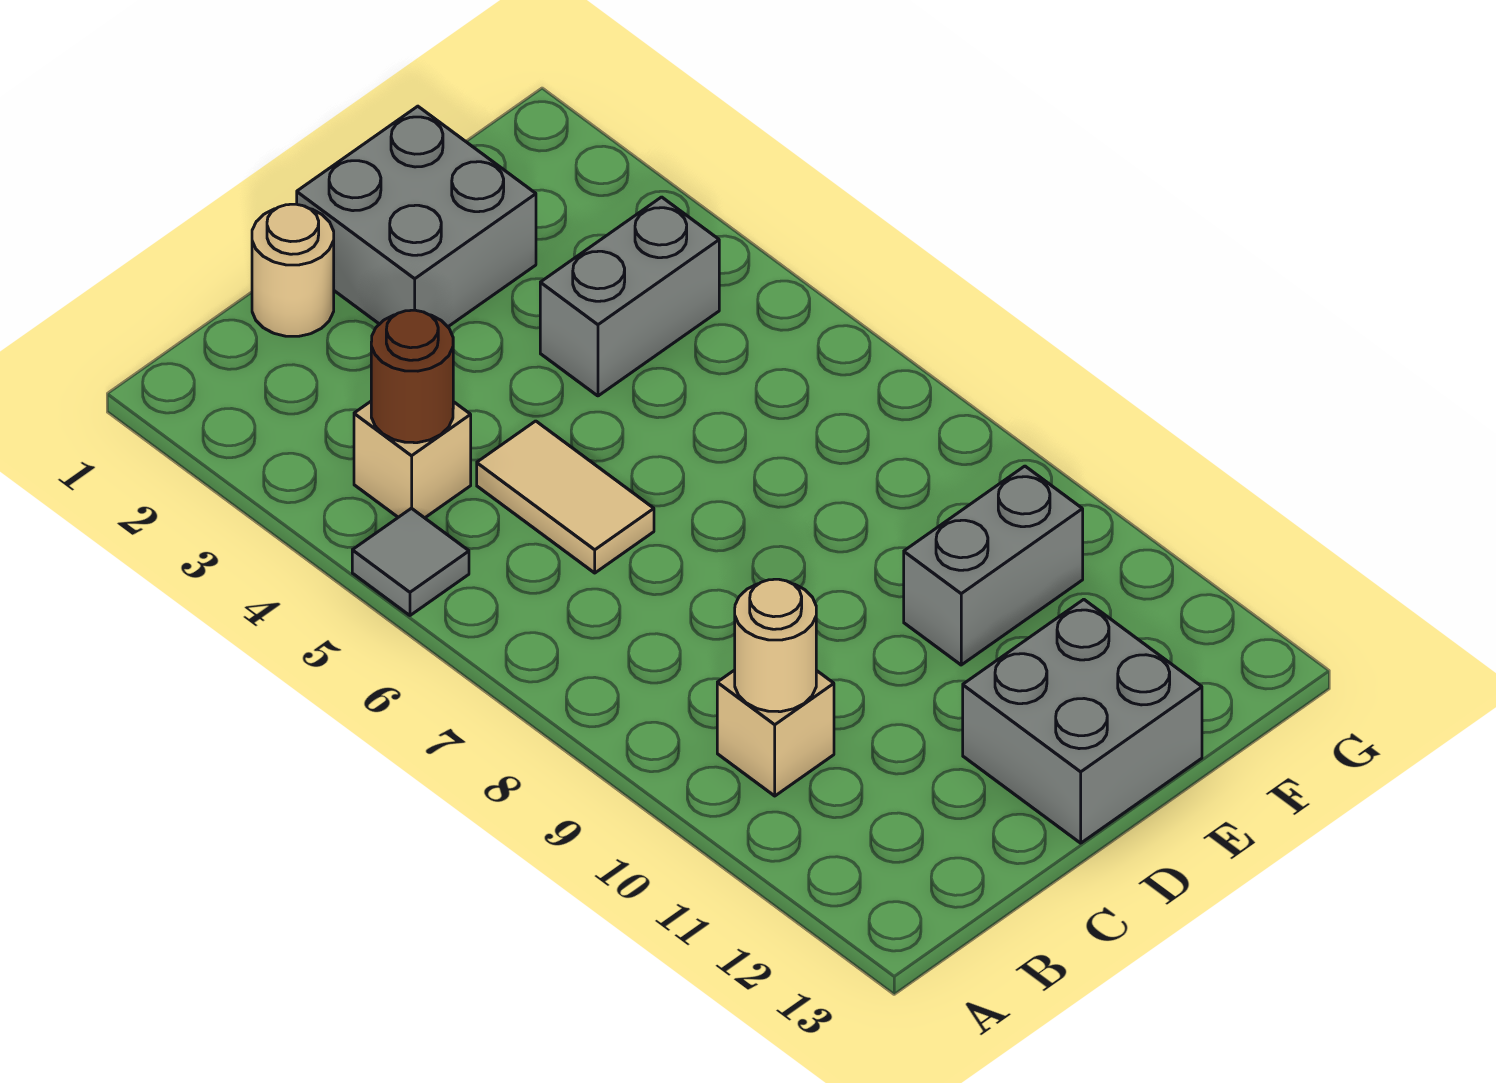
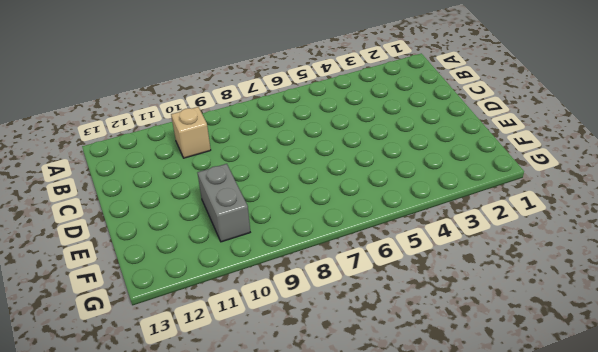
none -> grey tile A5 level 1
none -> tan brick B4 level 1

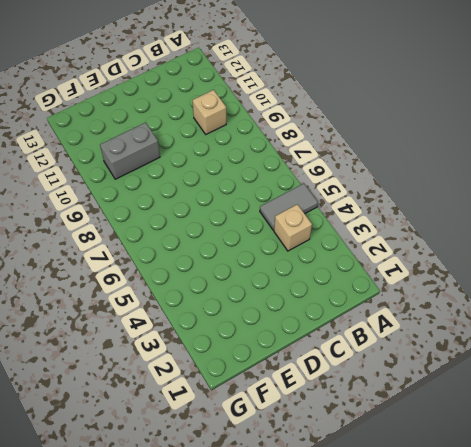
grey tile A5:B5 level 1 -> grey tile A5 level 1
none -> tan round brick C1 level 1
none -> tan tile C5:C6 level 1

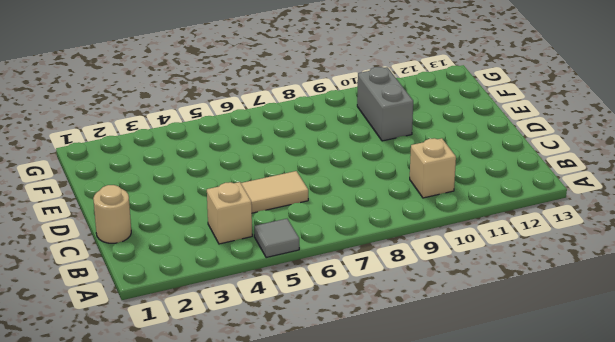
none -> grey brick D1:E2 level 1
none -> grey brick D12:E13 level 1

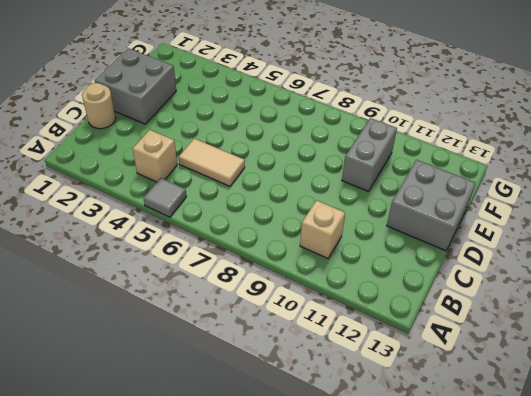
none -> grey brick E4:F4 level 1
none -> brown round brick B4 level 2

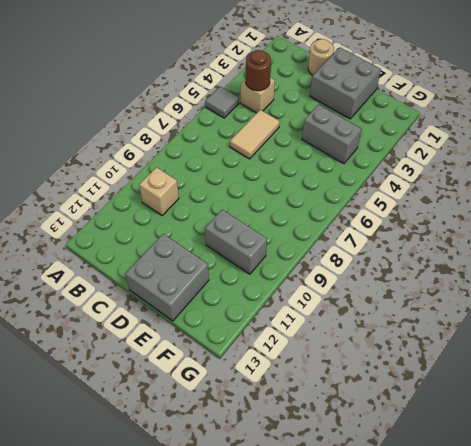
none -> tan round brick B10 level 2

